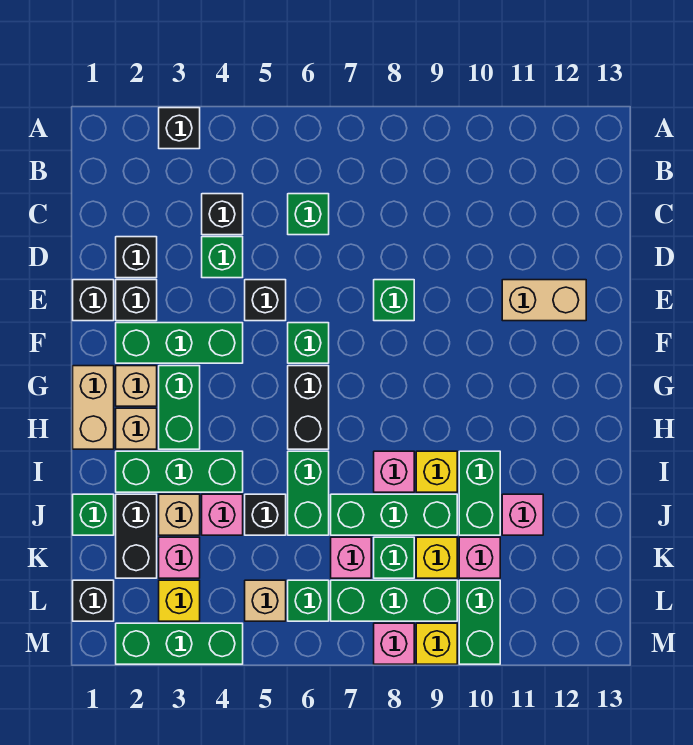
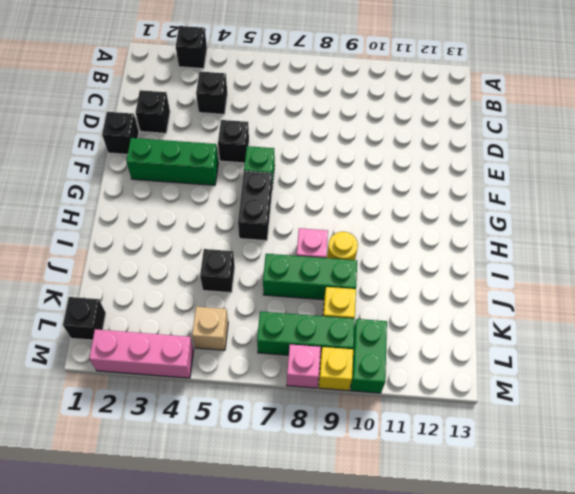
yellow round brick I9 level 1 -> yellow brick I9 level 1
pink brick M2:M4 level 1 -> green brick M2:M4 level 1
none -> green brick C6 level 1
none -> green brick D4 level 1
none -> black brick E2 level 1
none -> green brick E8 level 1

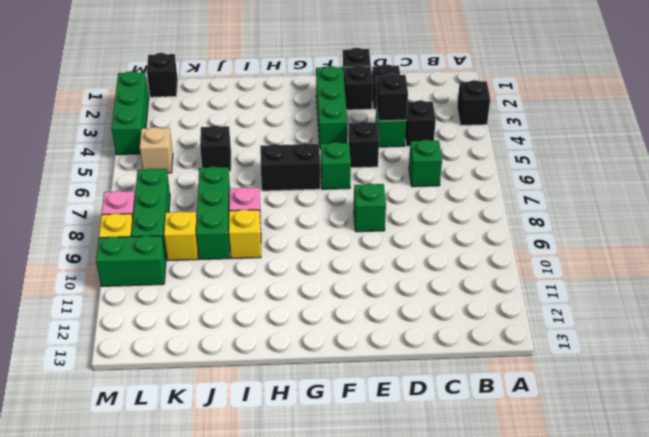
black brick D4 level 2 -> none
none -> tan brick E11:E12 level 1
none -> tan brick G1:H1 level 1
none -> tan brick G2 level 1
none -> green brick G3:H3 level 1

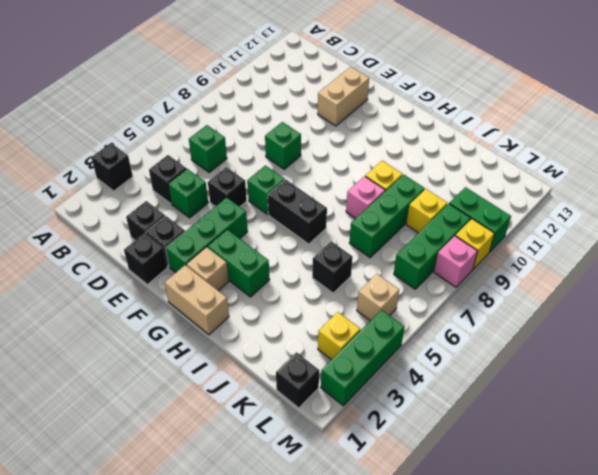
none -> tan brick H2 level 1
none -> green brick I2:I4 level 1
none -> green brick I6:J6 level 1
none -> green brick I10:J10 level 1

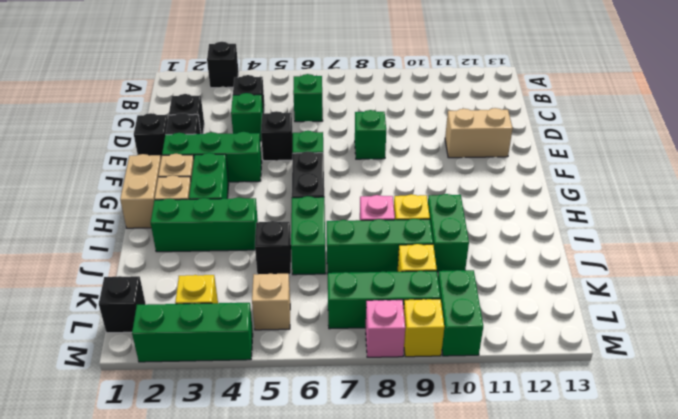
none -> green brick J1 level 1
none -> black brick J2:K2 level 1
none -> tan brick J3 level 1
none -> pink brick J4 level 1

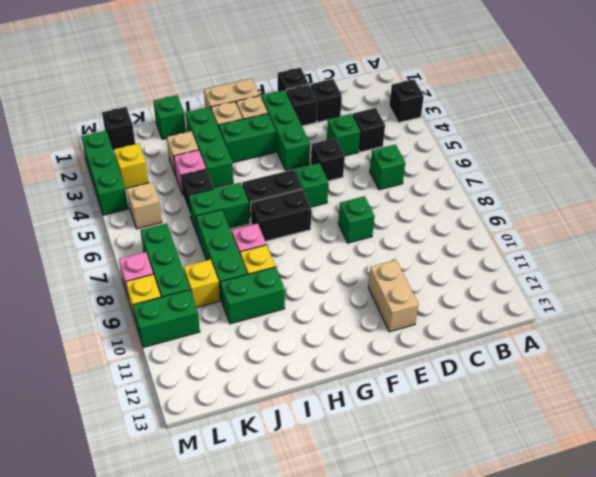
black brick G7:H7 level 1 -> black brick J2:K2 level 1
none -> pink brick J11 level 1
none -> pink brick K3 level 1
none -> pink brick K7 level 1
none -> green brick K8 level 1

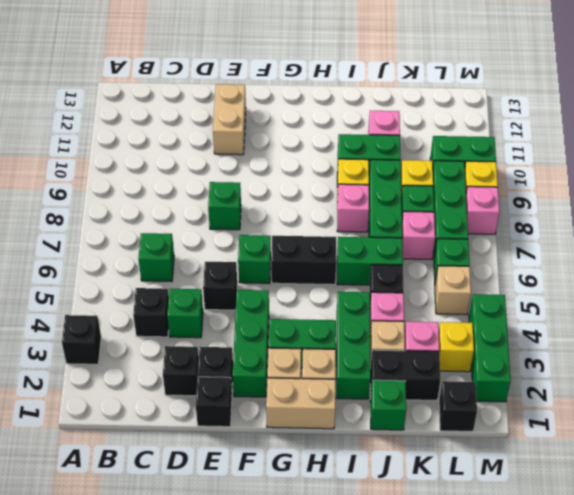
none -> pink brick K10 level 1

